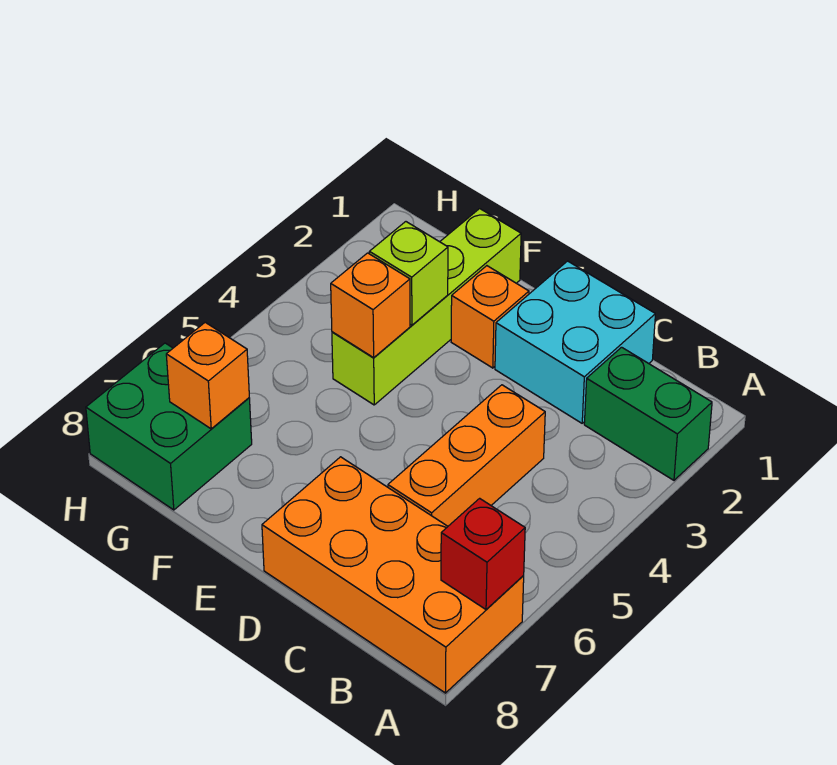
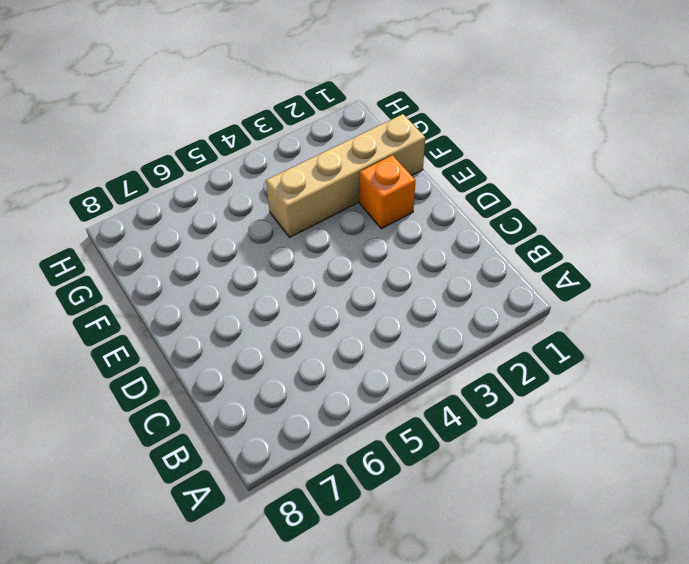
tan brick F1:F4 level 1 -> lime brick F1:F4 level 1
none -> green brick A2:B2 level 1
none -> orange brick A7:D8 level 1

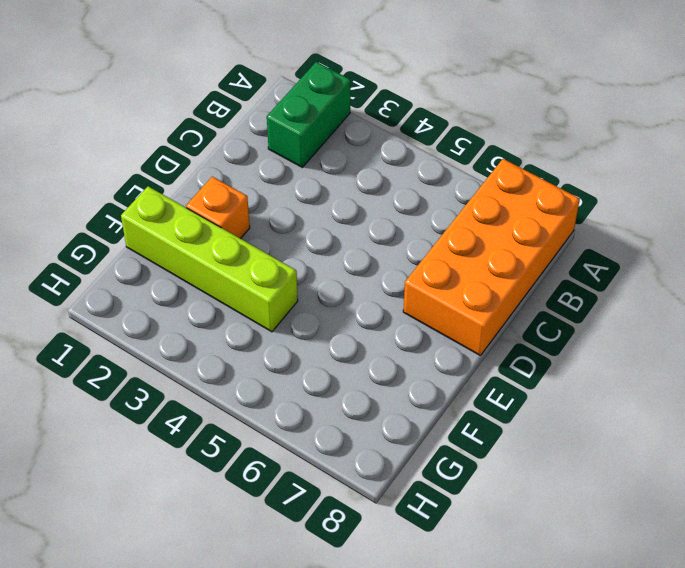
none -> cyan brick C1:D2 level 1
none -> orange brick C4:C6 level 1

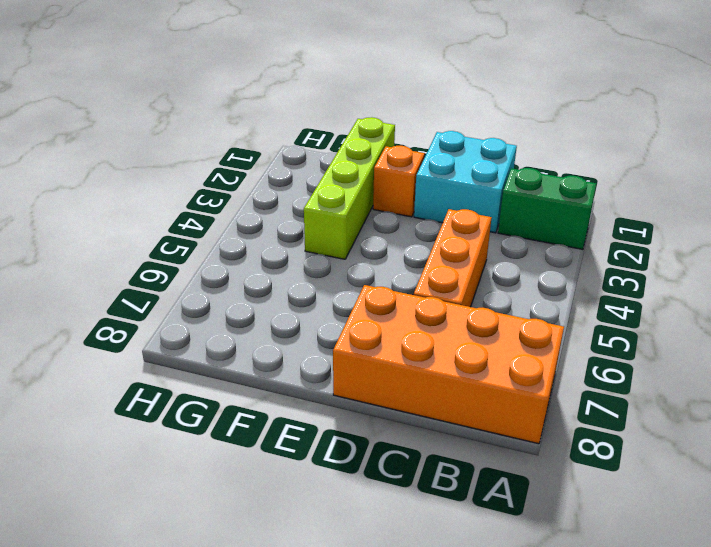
none -> green brick G7:H8 level 1
none -> red brick A7 level 2

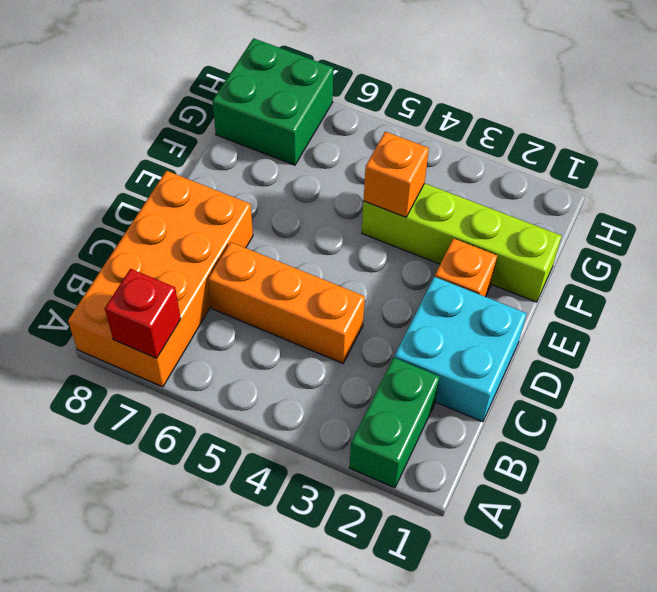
none -> lime brick F3 level 2
none -> orange brick G7 level 2

